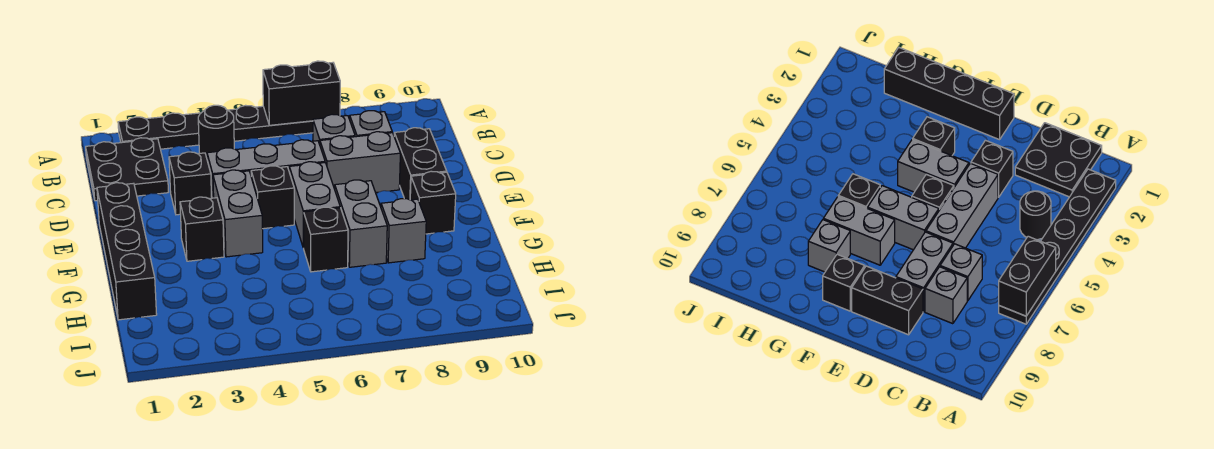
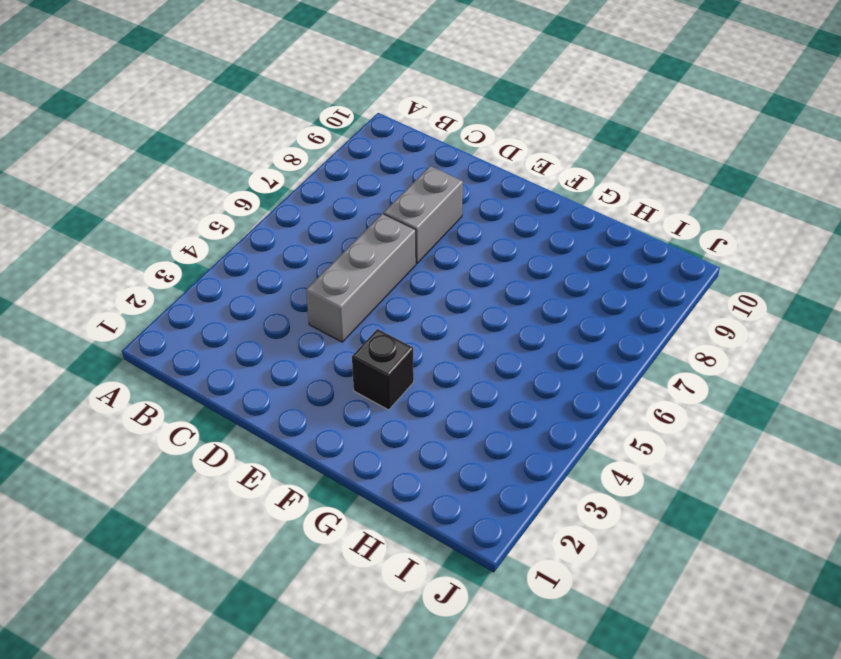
none -> black plate A2:A7 level 1
none -> black plate B1:C2 level 1
none -> black round brick B4 level 1

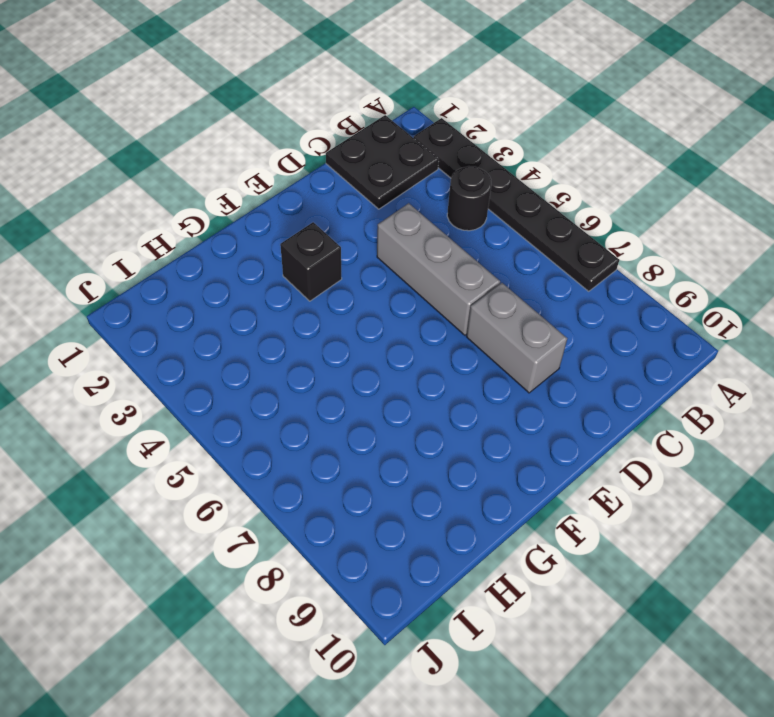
none -> grey brick C7 level 1
none -> grey brick C8 level 1
none -> black brick D3 level 1

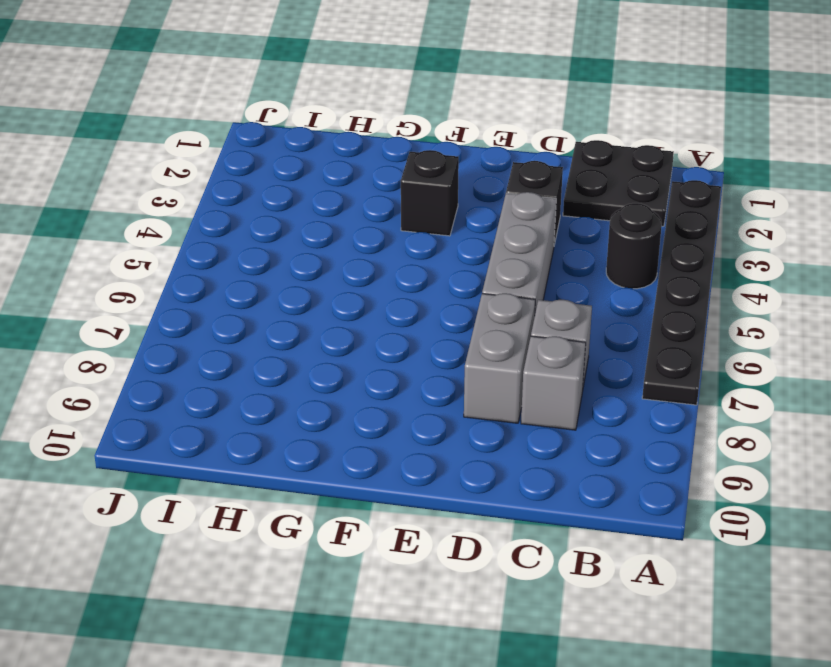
none -> black brick D9:E9 level 1
none -> black brick E1:H1 level 1
none -> grey brick E4:F4 level 1

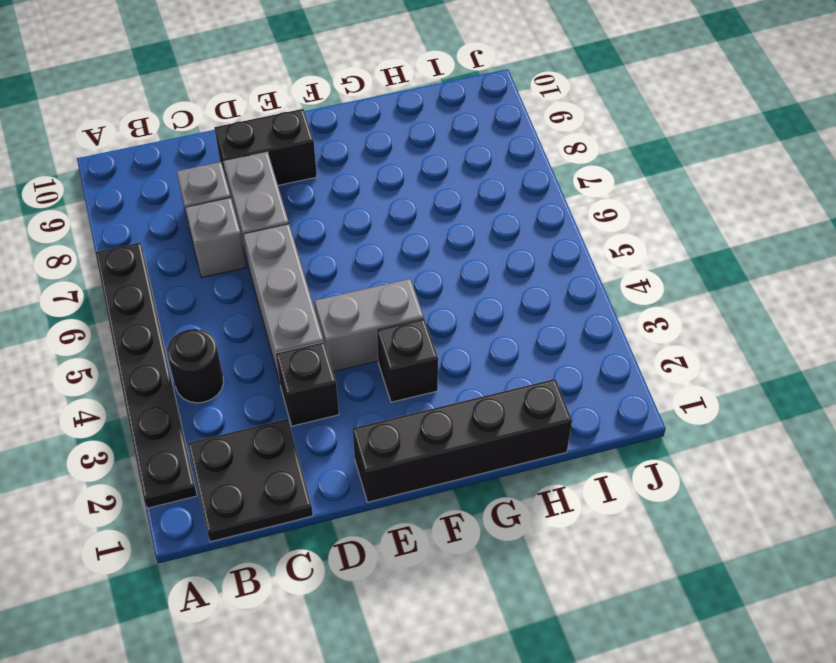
none -> black brick E5 level 1
none -> grey brick E6:F6 level 1
none -> grey brick F7:G7 level 1

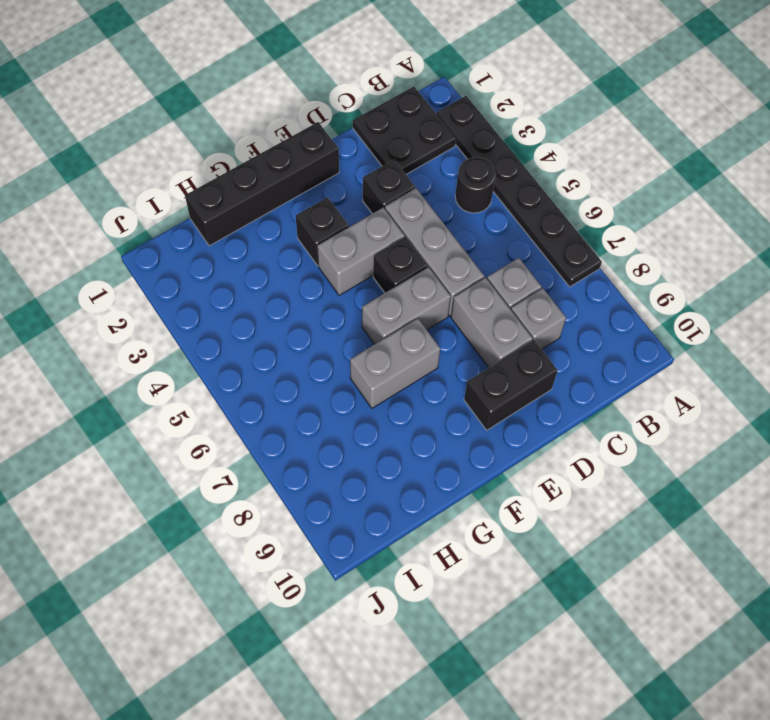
none -> black brick F9 level 1
none -> black brick G6 level 1
none -> grey brick G8 level 1

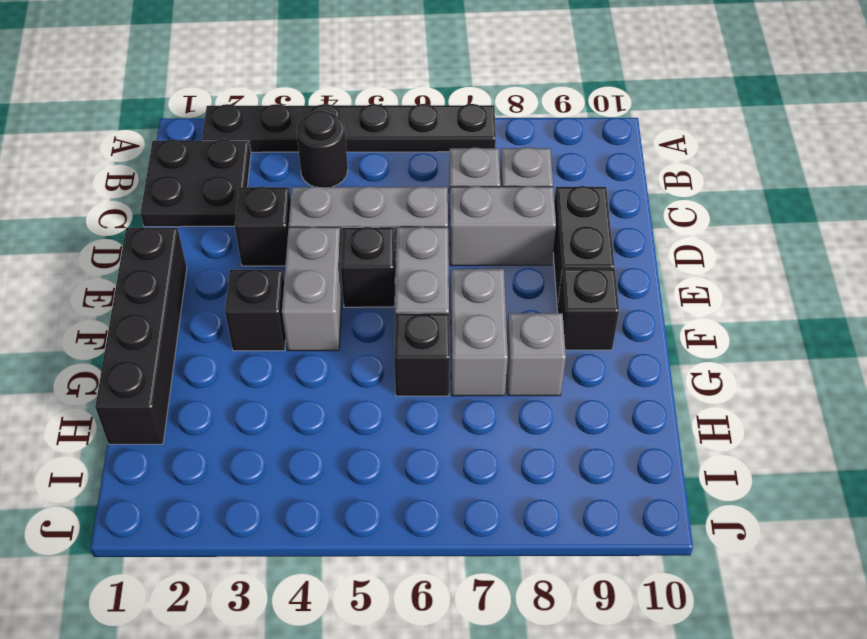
none -> black brick A6:A7 level 2

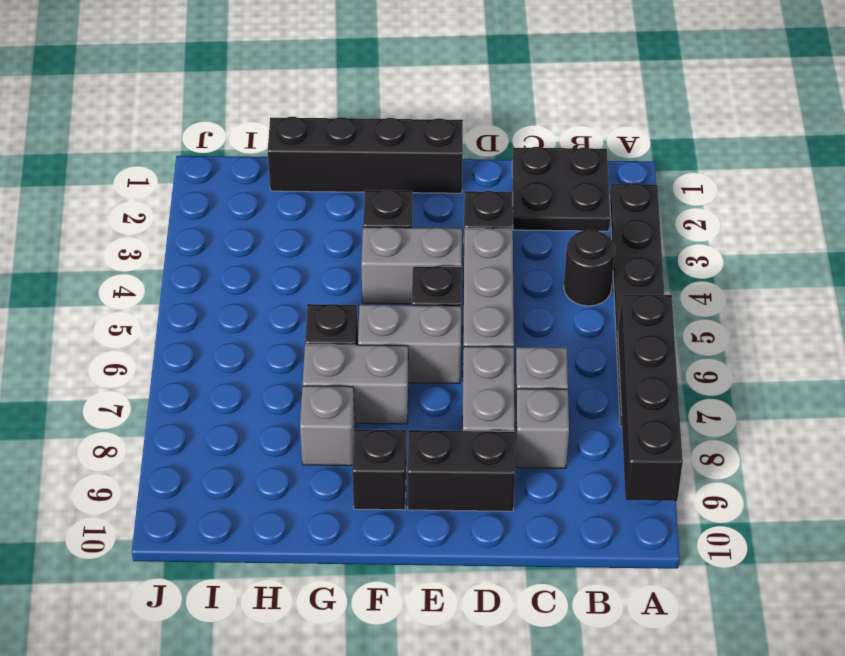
black brick A6:A9 level 2 -> black brick A6:A7 level 2

